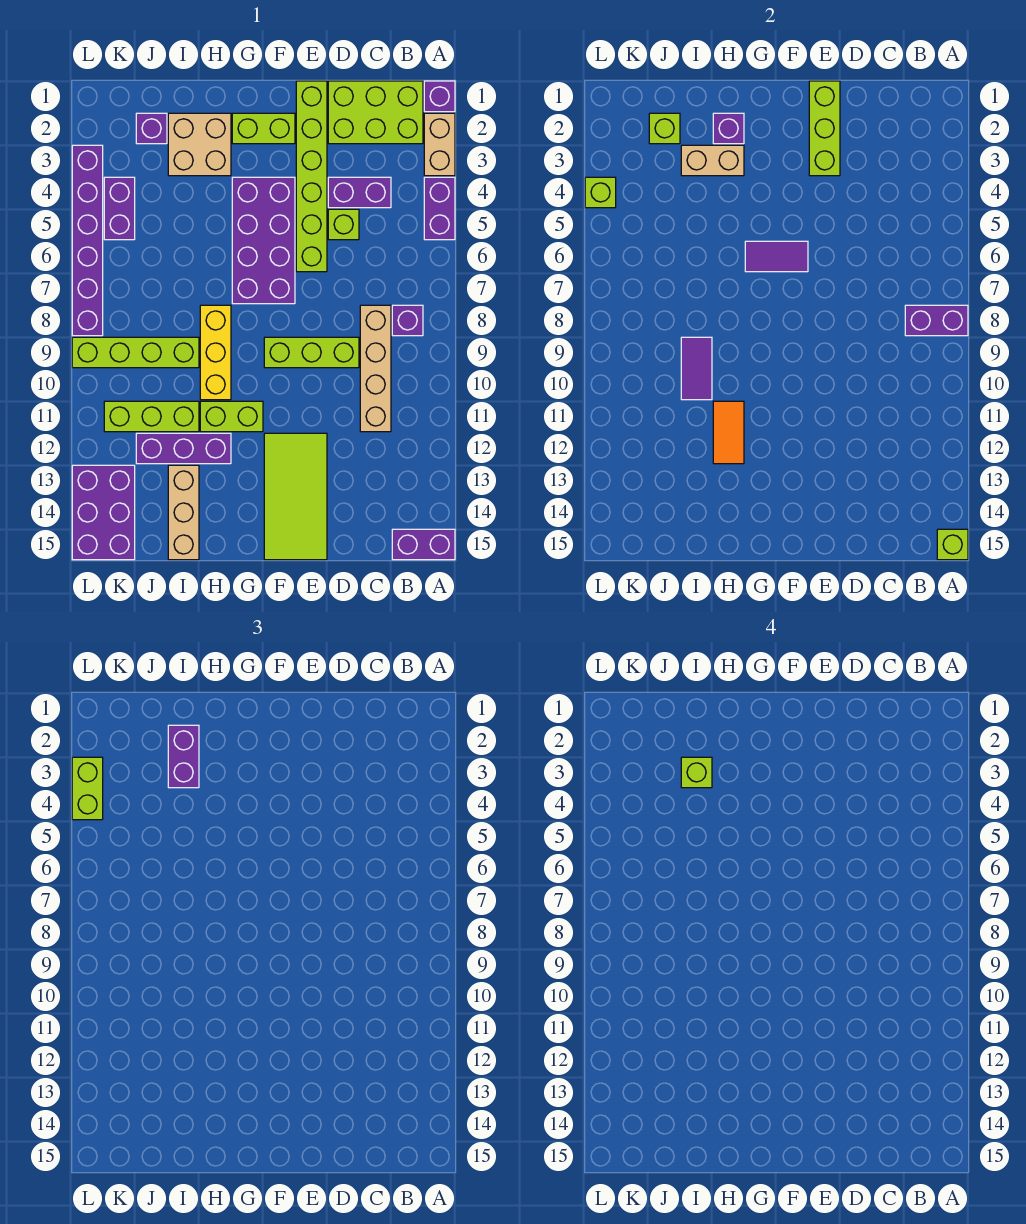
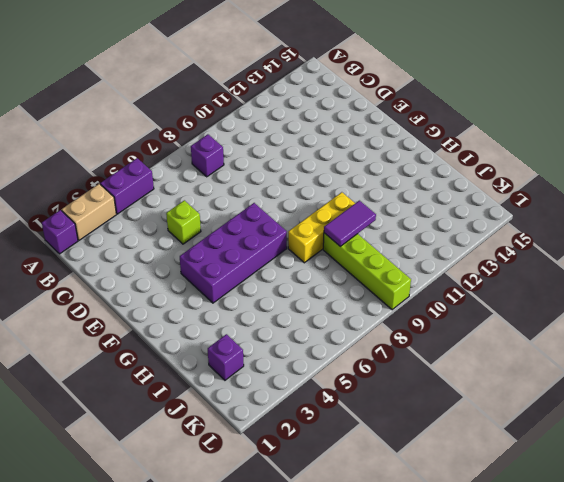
none -> purple brick A15:B15 level 1
none -> lime brick B1:D2 level 1
none -> purple brick C4:D4 level 1
none -> tan brick C8:C11 level 1

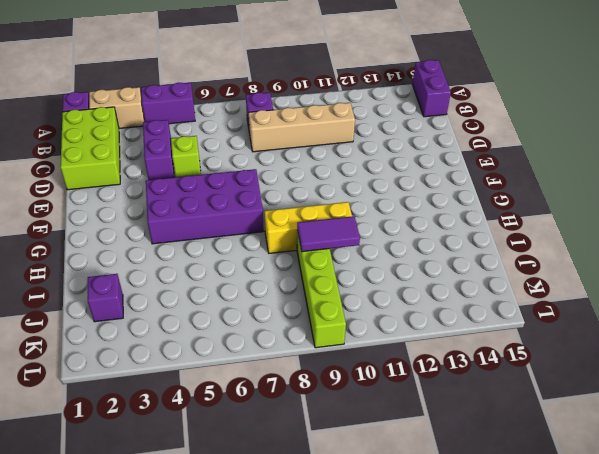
none -> lime brick D9:F9 level 1
none -> lime brick E1:E6 level 1
none -> lime tile E12:F15 level 1
none -> lime brick F2:G2 level 1

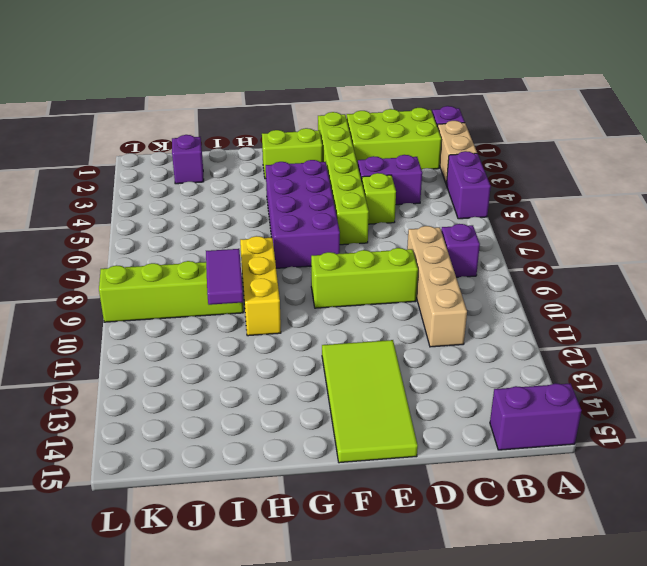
none -> lime brick G11:H11 level 1
none -> tan brick H2:I3 level 1
none -> purple brick H12:J12 level 1
none -> lime brick I11:K11 level 1

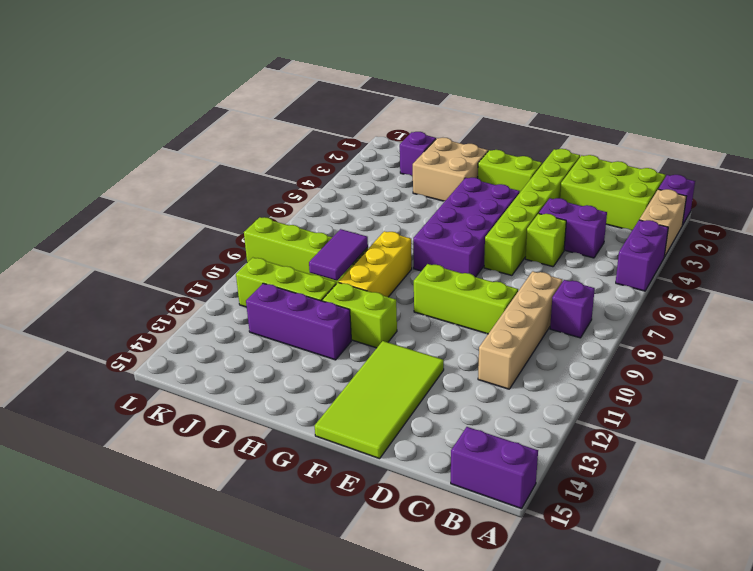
none -> tan brick I13:I15 level 1
none -> purple brick K4:K5 level 1
none -> purple brick K13:L15 level 1
none -> purple brick L3:L8 level 1

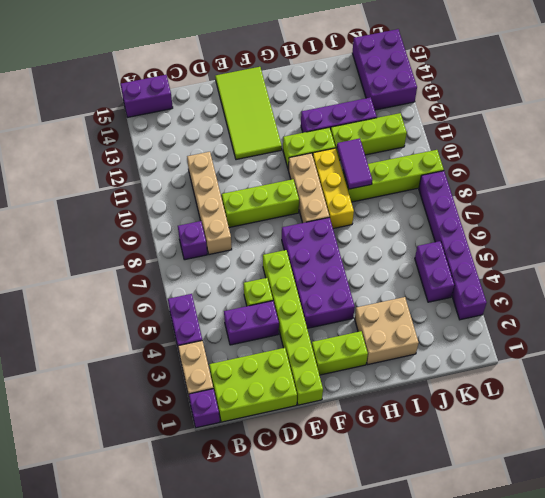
tan brick G8:G10 level 1 -> tan brick I13:I15 level 1
none -> purple brick J2 level 1
none -> purple brick A8:B8 level 2
none -> lime brick A15 level 2
none -> lime brick E1:E3 level 2

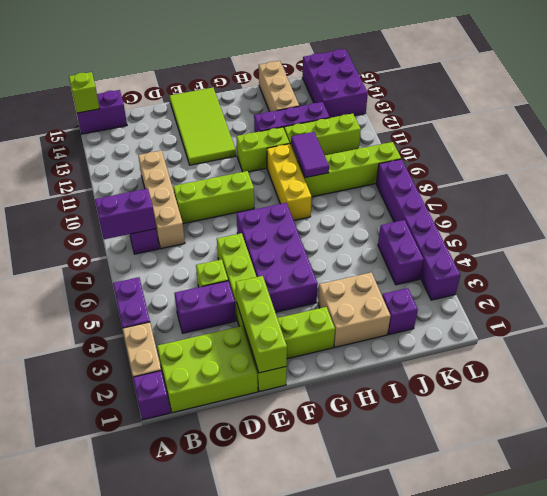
none -> purple tile F6:G6 level 2
none -> purple brick H2 level 2
none -> tan brick H3:I3 level 2
none -> orange tile H11:H12 level 2

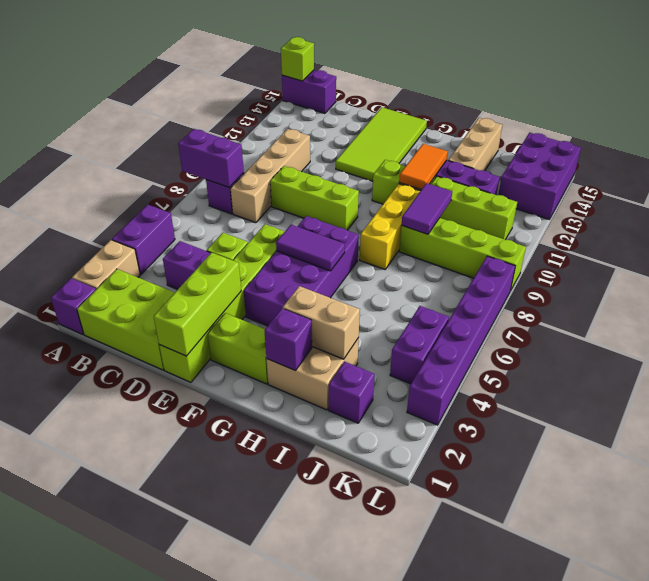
none -> lime brick J2 level 2
none -> lime brick L4 level 2
none -> purple brick I2:I3 level 3
none -> lime brick L3:L4 level 3

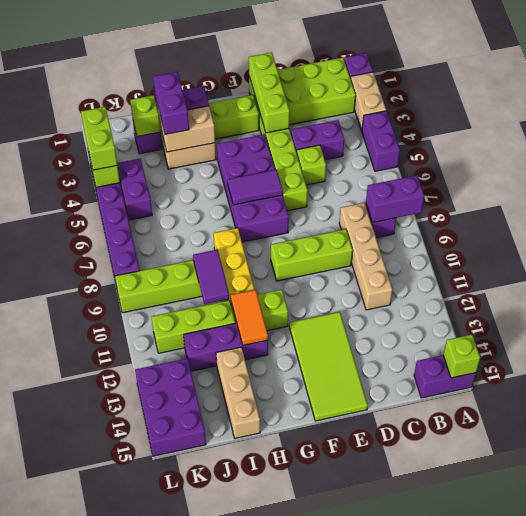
none -> lime brick I3 level 4

